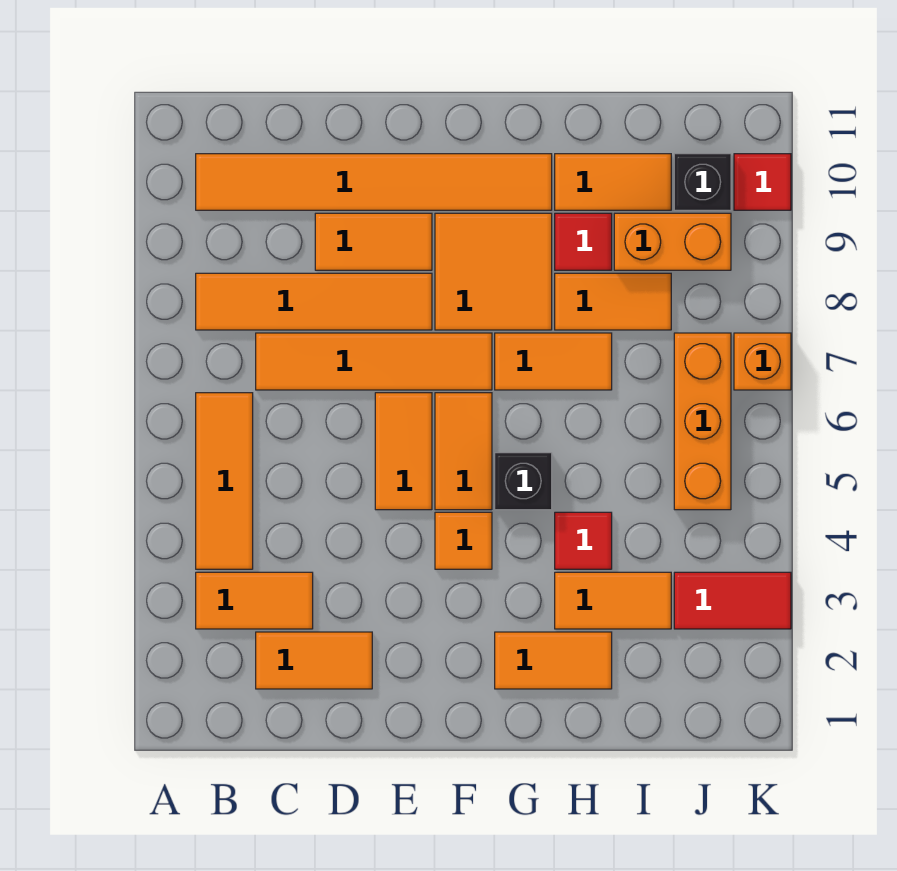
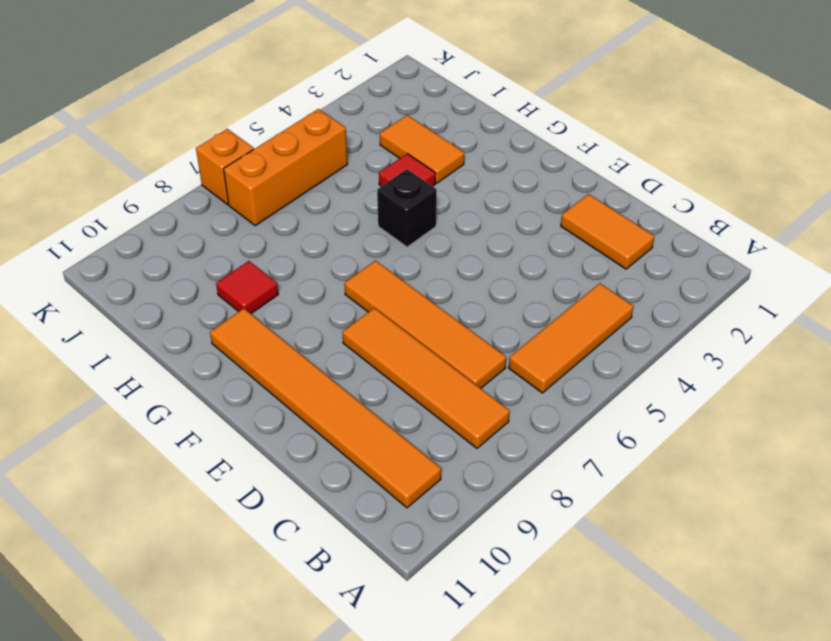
none -> orange tile B3:C3 level 1
none -> orange tile D9:E9 level 1
none -> orange tile E5:E6 level 1

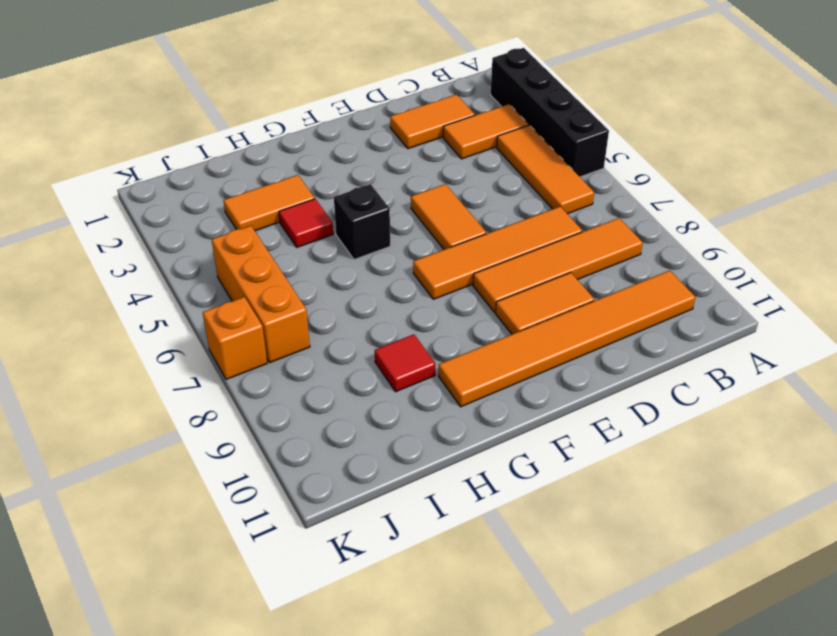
black brick A2:A5 level 1 -> none
none -> orange tile F4 level 1
none -> orange tile F5:F6 level 1
none -> orange tile F8:G9 level 1

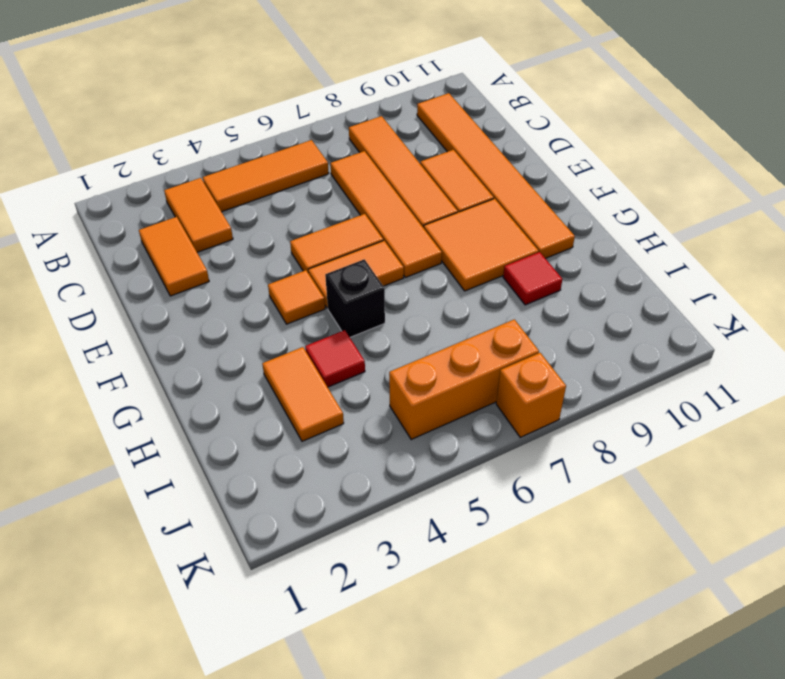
none -> orange tile G2:H2 level 1
none -> orange tile G7:H7 level 1
none -> orange tile H8:I8 level 1

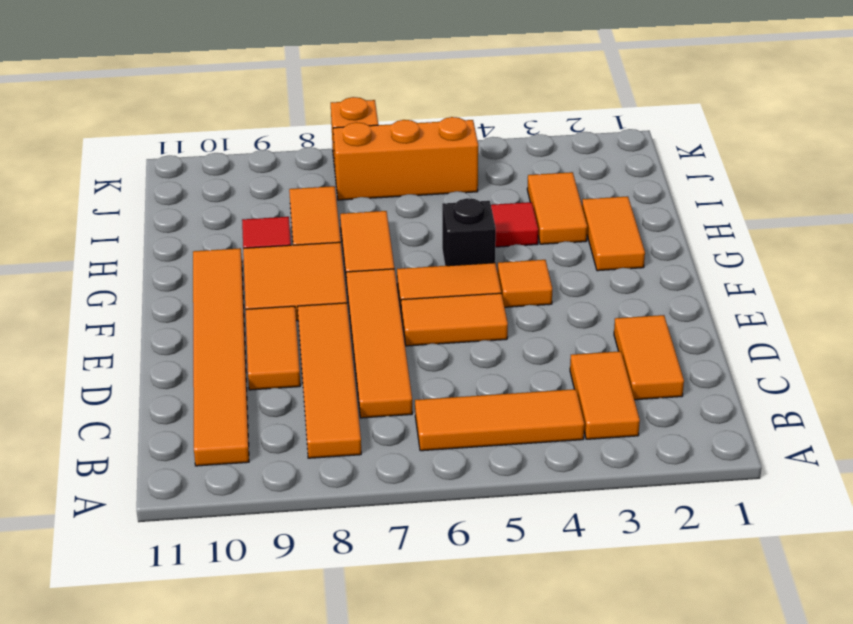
none -> orange tile H10:I10 level 1
none -> orange brick I9:J9 level 1
none -> red tile J3:K3 level 1

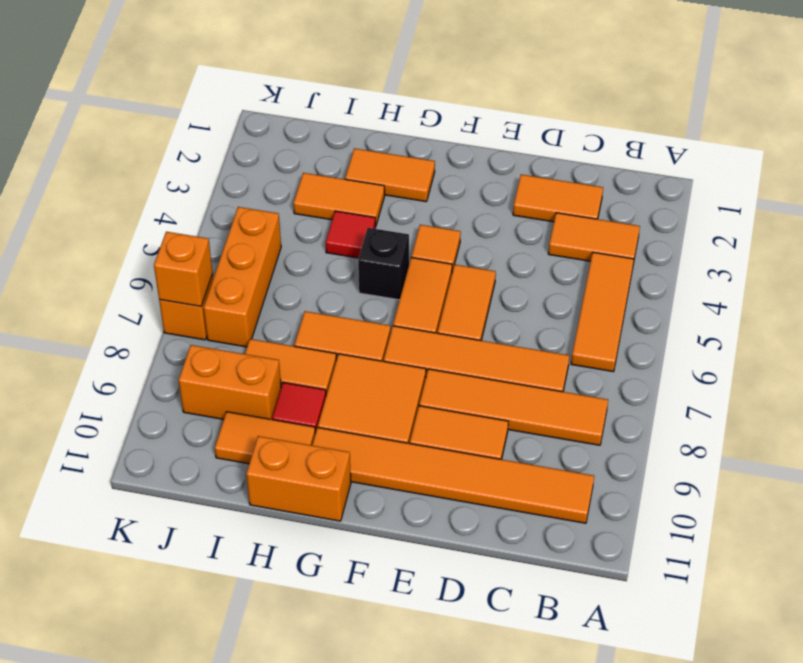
orange brick G11:H11 level 1 -> none
orange brick K7 level 2 -> none
none -> red tile J3:K3 level 1
none -> black brick J10 level 1
none -> red tile K10 level 1

